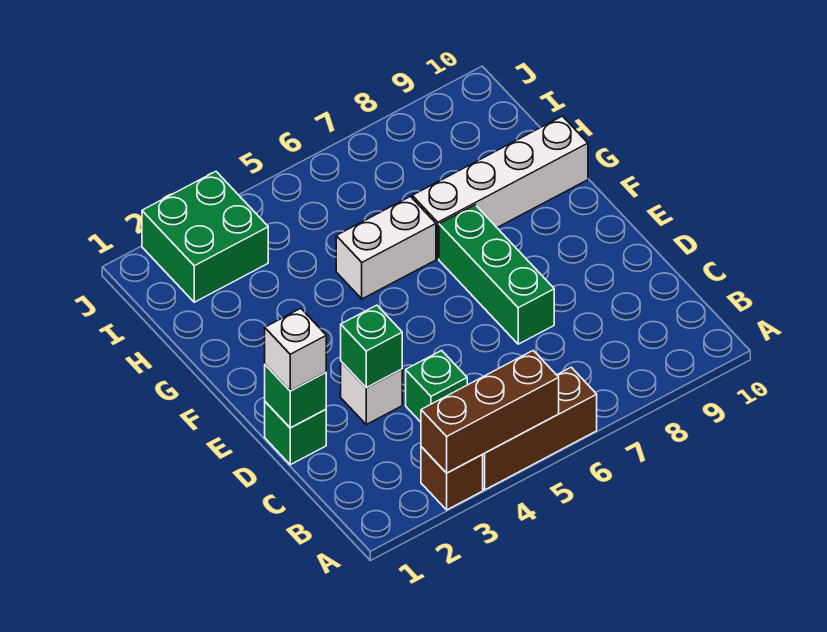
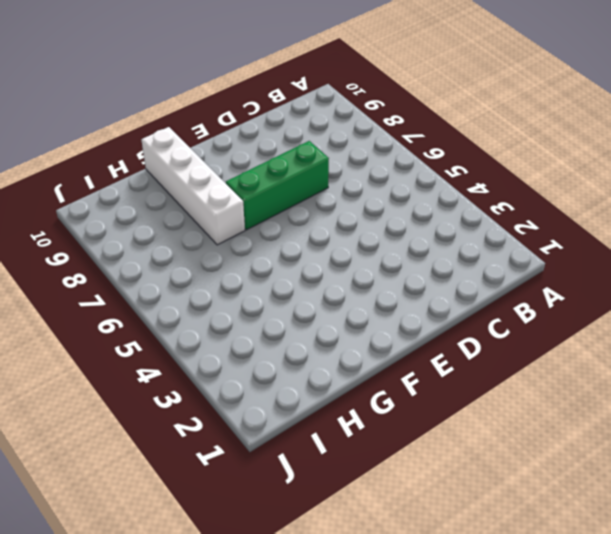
none -> brown brick A3 level 1
none -> brown brick A4:A6 level 1
none -> green brick C4 level 1

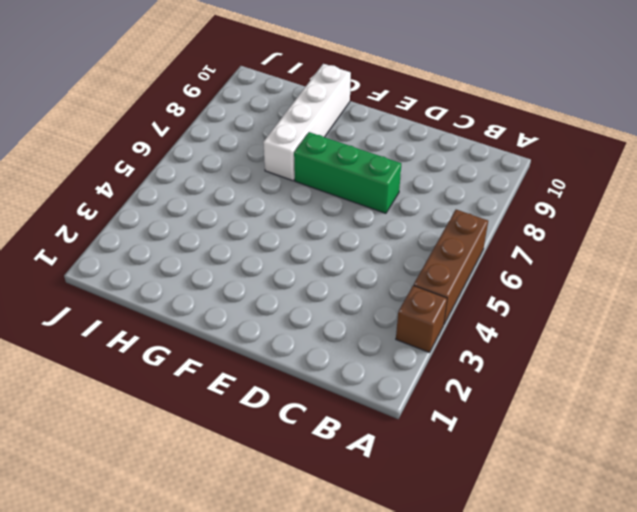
none -> green brick C4 level 1
none -> green brick D1 level 1
none -> white brick D3 level 1

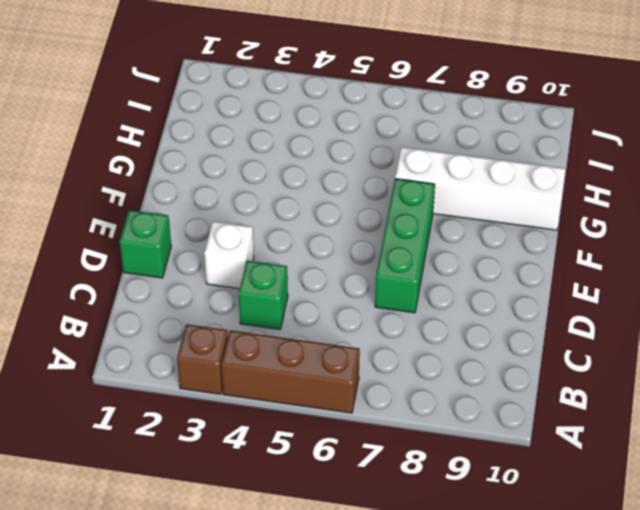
none -> white brick G5:G6 level 1
none -> green brick I2:J3 level 1
none -> brown brick A3:A5 level 2

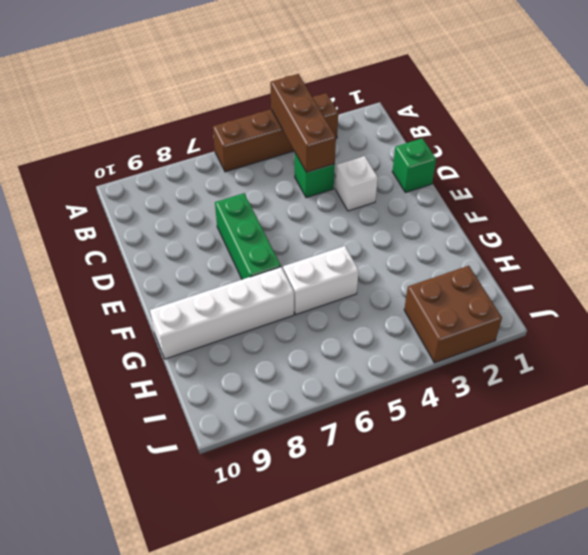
brown brick A4:C4 level 2 -> brown brick A3:A5 level 2
brown brick I2:J3 level 1 -> green brick I2:J3 level 1
none -> green brick D1 level 2
none -> green brick D3 level 2
none -> white brick D1 level 3

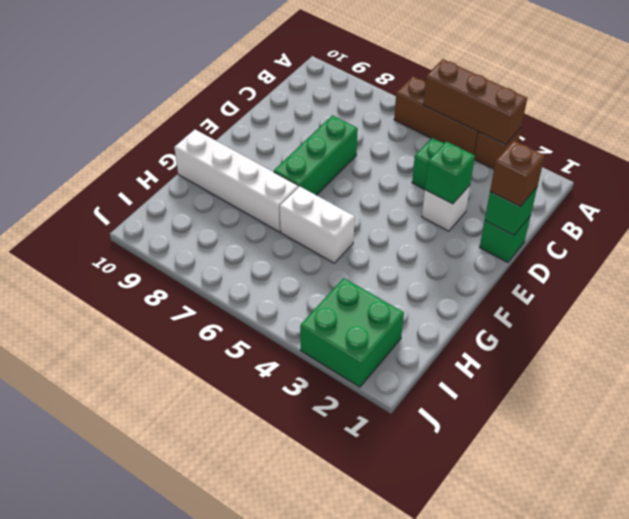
brown brick D1 level 3 -> white brick D1 level 3

